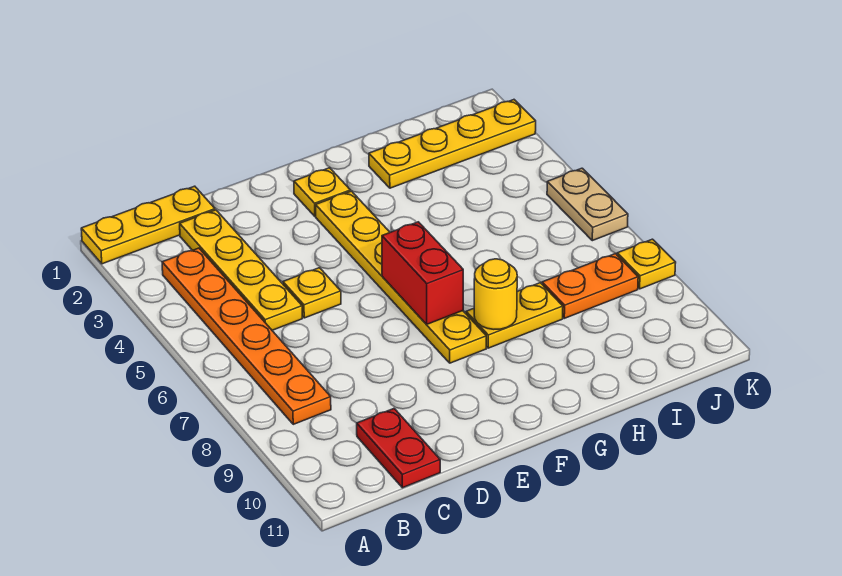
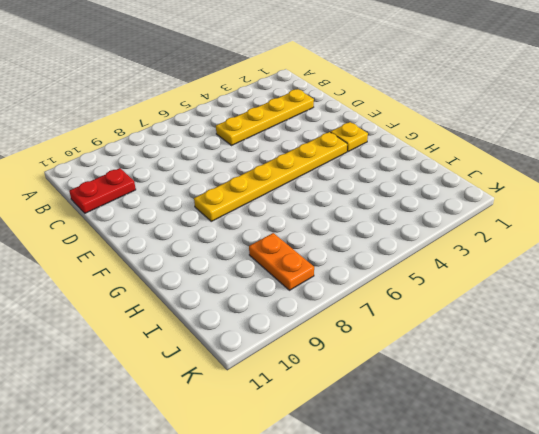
none -> yellow plate A1:C1 level 1
none -> orange plate B3:B8 level 1
none -> yellow plate D5 level 1

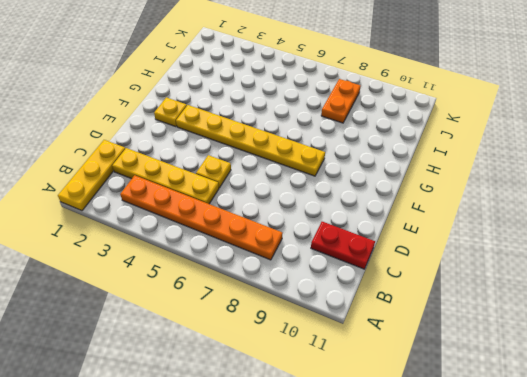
none -> yellow plate G8:H8 level 1
none -> yellow plate H2:K2 level 1
none -> tan plate K5:K6 level 1

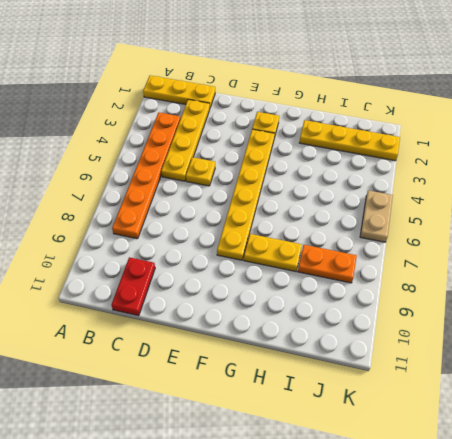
none -> yellow plate K8 level 1
none -> red brick F6:F7 level 2
none -> yellow round brick G8 level 2

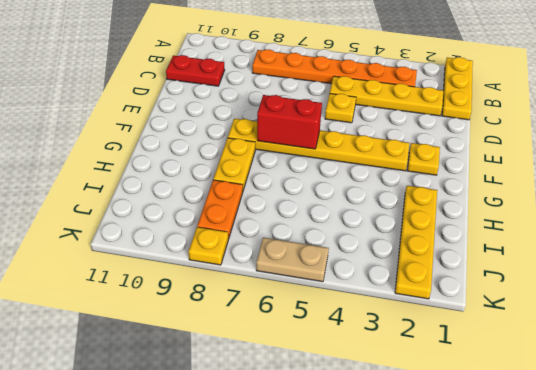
none -> yellow round brick G8 level 2

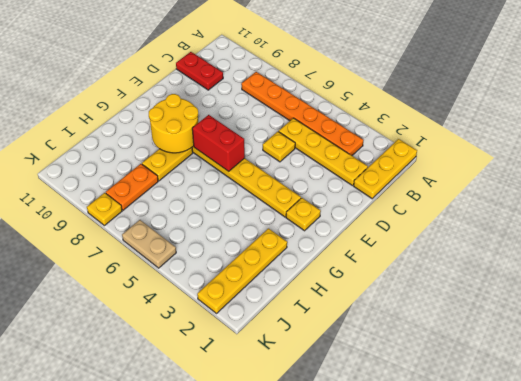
yellow round brick F8:G9 level 2 -> yellow round brick G8 level 2

